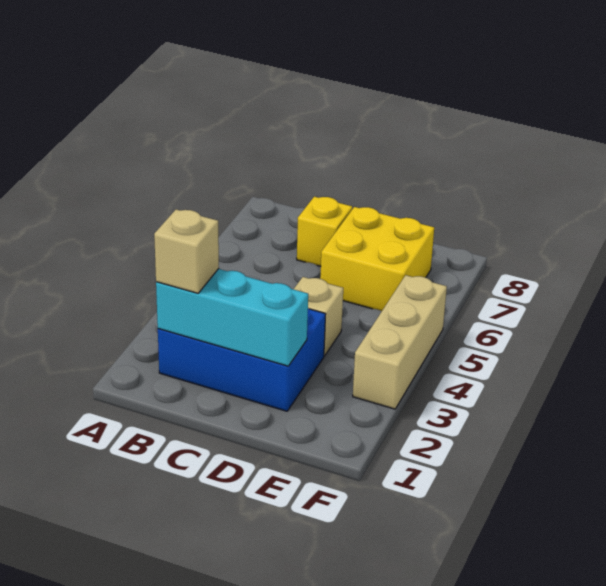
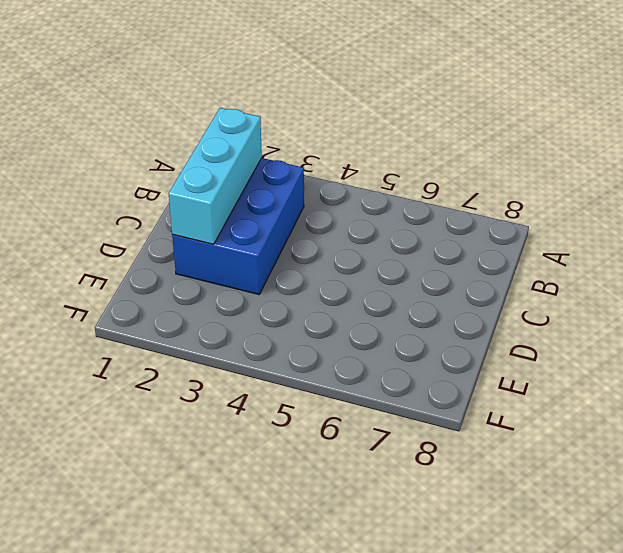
none -> yellow brick C7 level 1
none -> tan brick D4 level 1

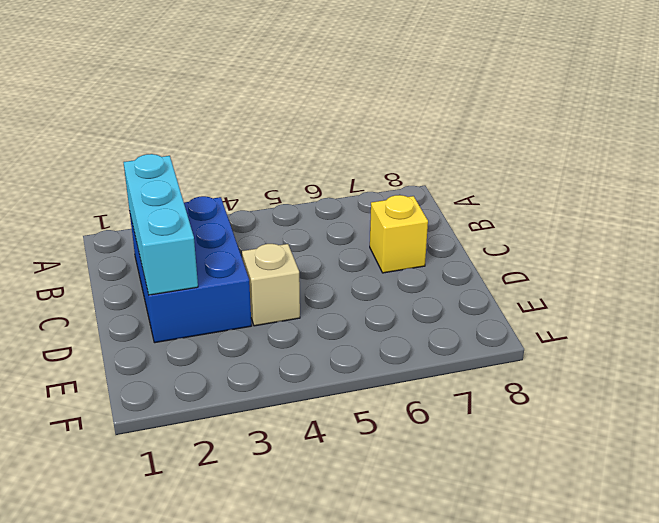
none -> yellow brick D6:E7 level 1
none -> tan brick F3:F5 level 1

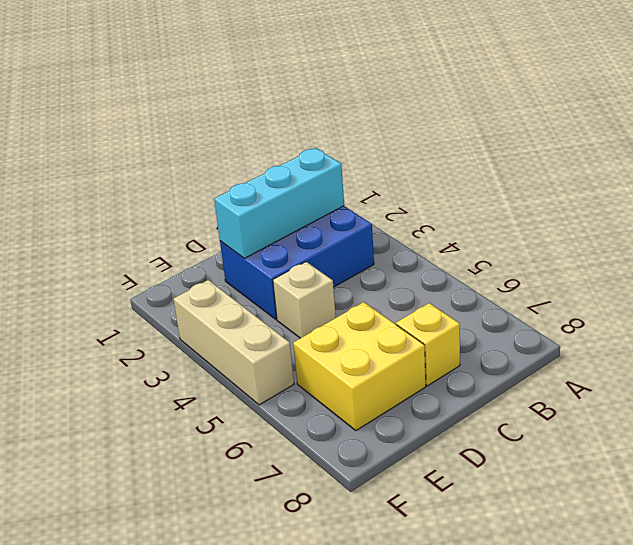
none -> tan brick B2 level 3

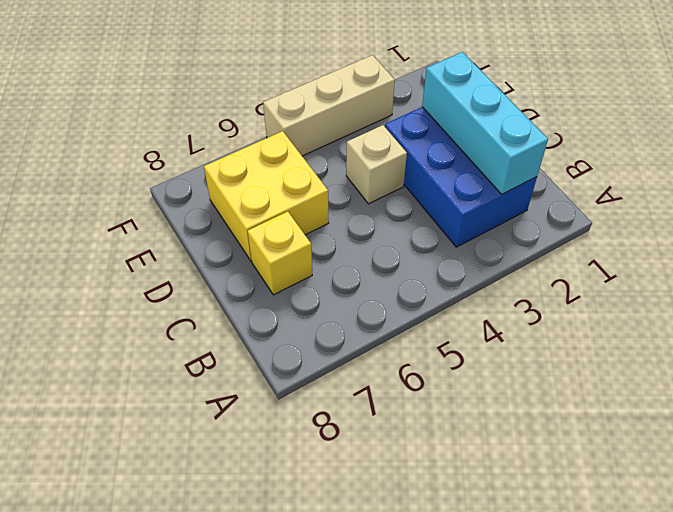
none -> tan brick B2 level 3

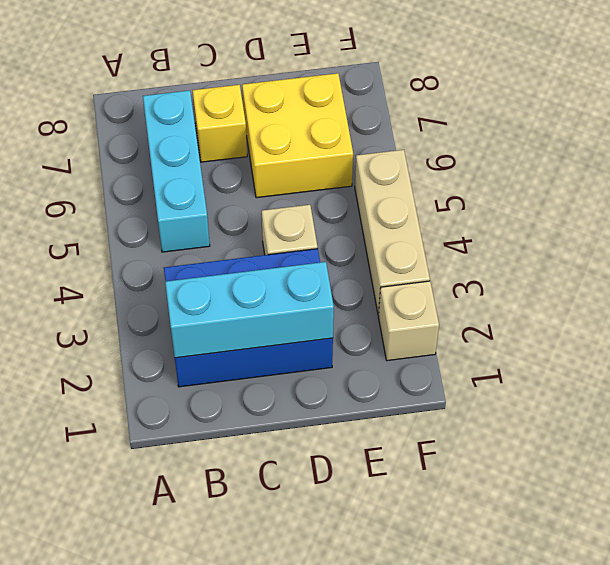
cyan brick B5:B7 level 1 -> none
tan brick F2 level 1 -> tan brick B2 level 3

